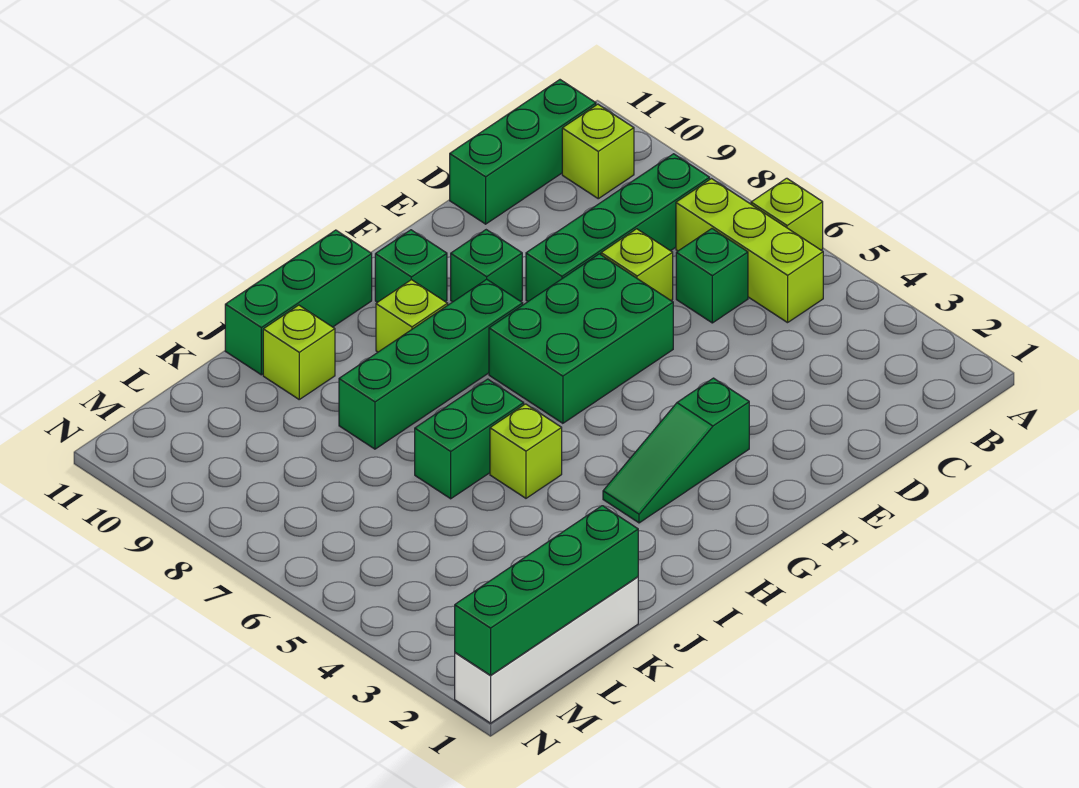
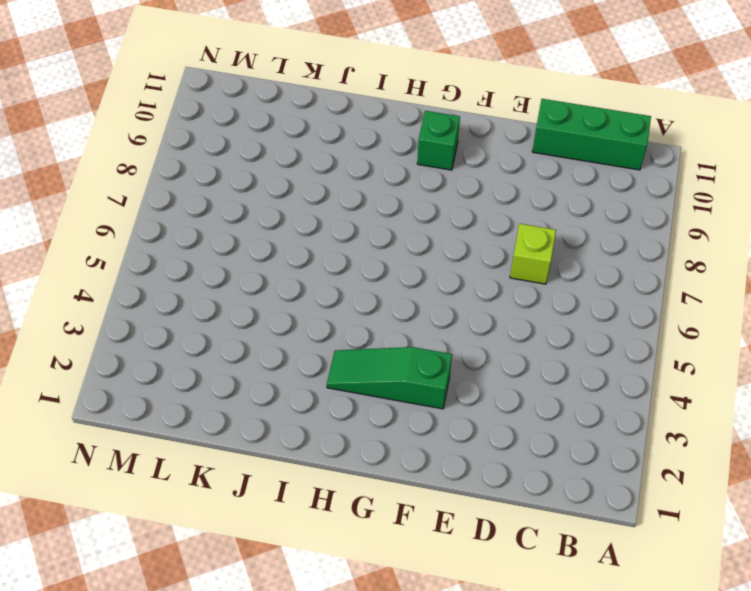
none -> lime brick A6 level 1
none -> lime brick B5:B7 level 1
none -> green brick B8:E8 level 1

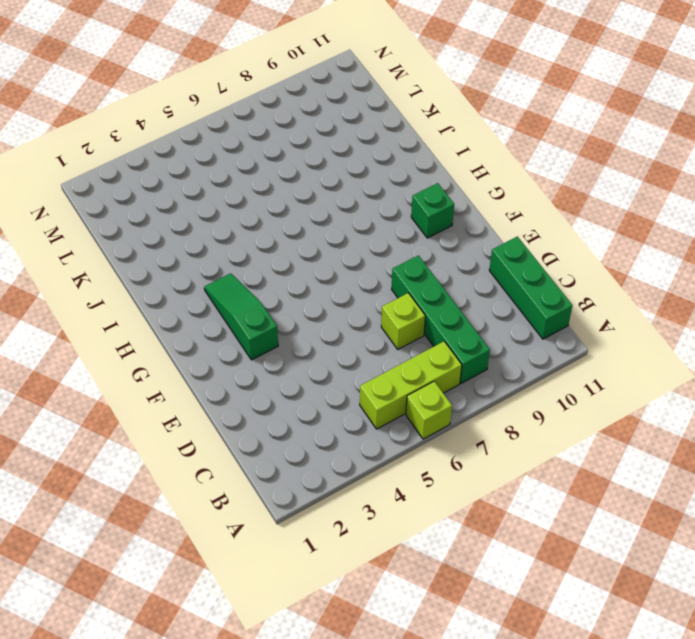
none -> lime brick B10 level 1
none -> green brick C6 level 1
none -> green brick E6:G7 level 1

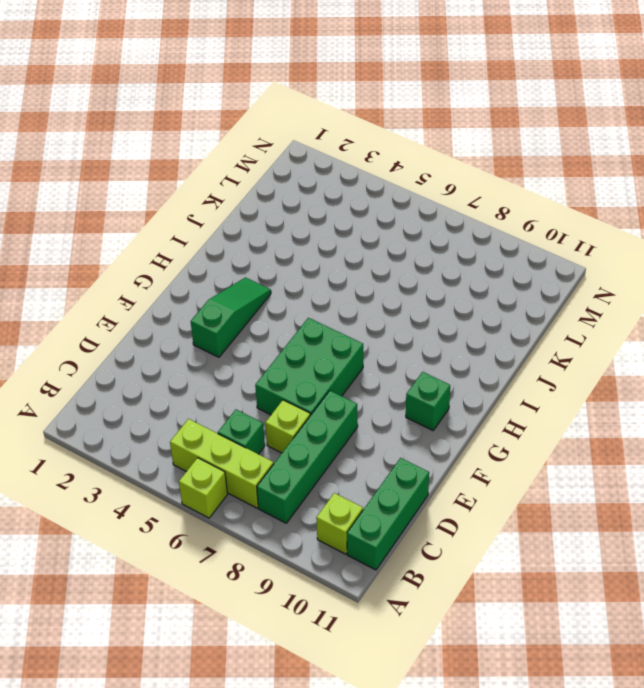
none -> green brick F9 level 1
none -> green brick G8:J8 level 1
none -> lime brick H9 level 1

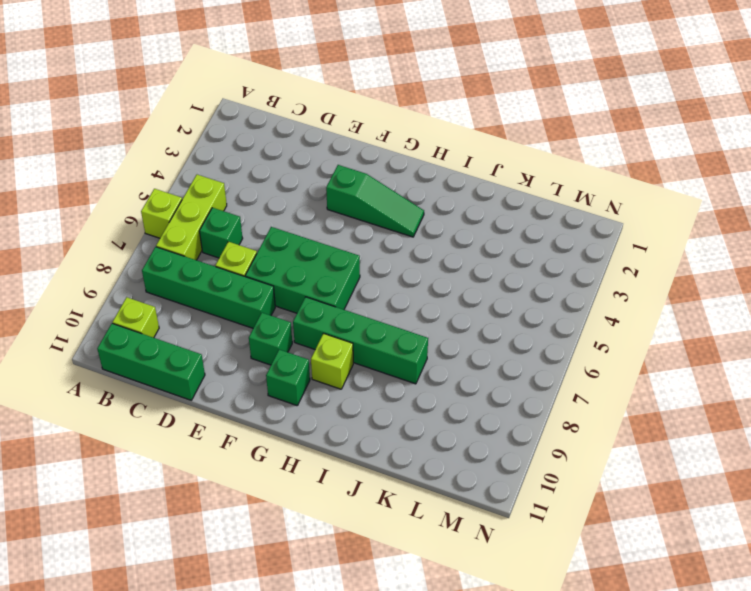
none -> green brick H11:J11 level 1
none -> lime brick I5 level 1
none -> green brick I6:J6 level 1

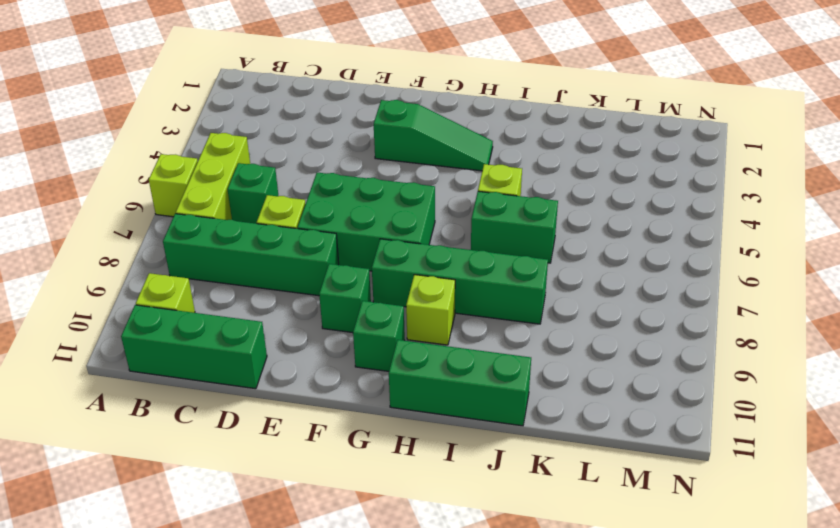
none -> lime brick J10 level 1
none -> white brick K1:N1 level 1
none -> green brick K1:N1 level 2

